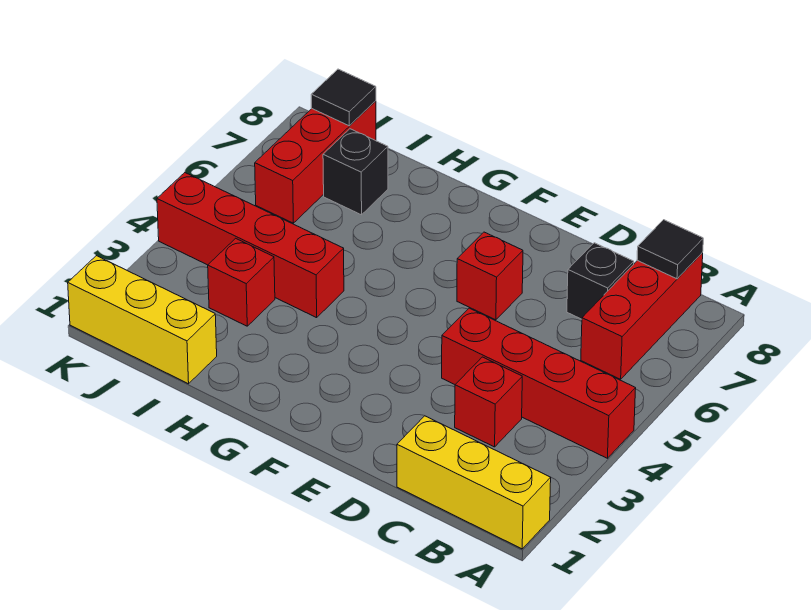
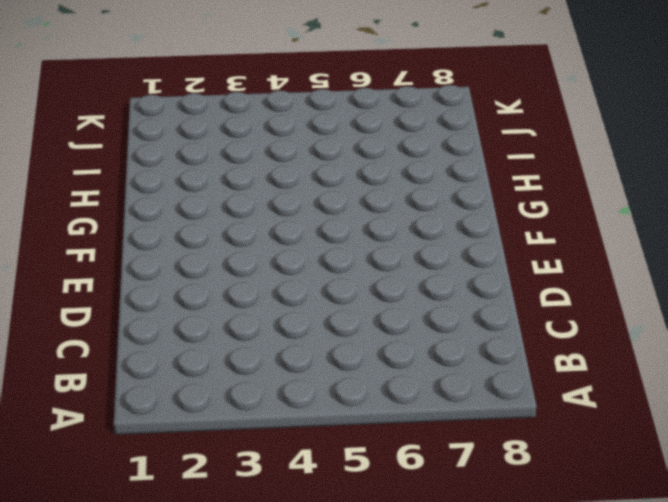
none -> yellow brick A1:C1 level 1
none -> red brick A4:D4 level 1
none -> red brick B6:B8 level 1

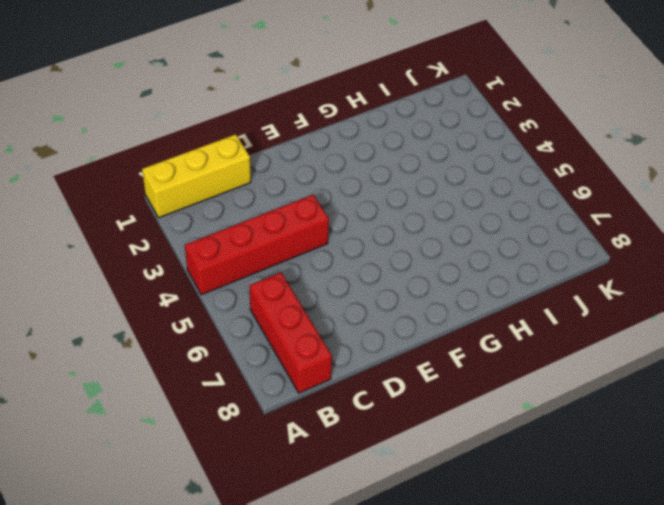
none -> red brick C3 level 1
none -> black brick C7 level 1
none -> red brick E6 level 1

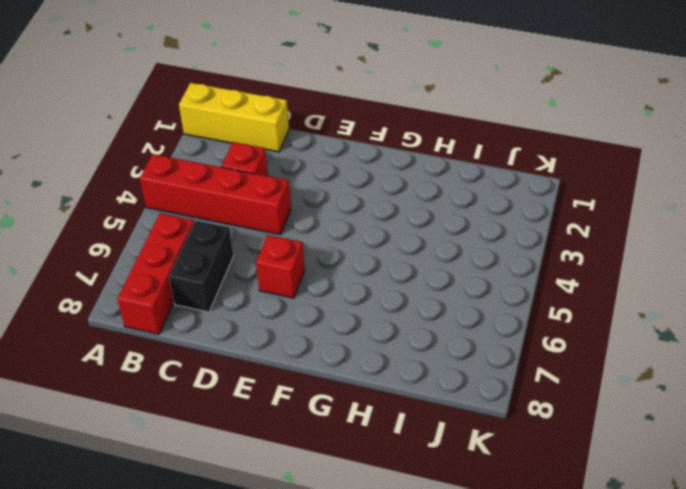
black brick C6:C7 level 1 -> black brick C7 level 1
none -> red brick H4:K4 level 1
none -> yellow brick I1:K1 level 1
none -> red brick I3 level 1

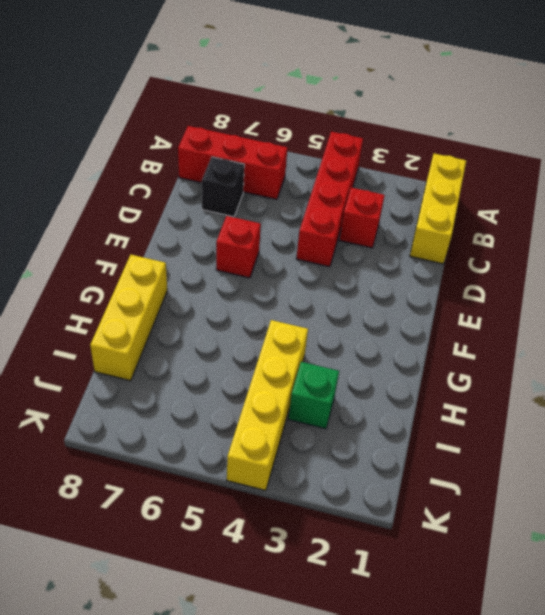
yellow brick G8:I8 level 1 -> yellow brick I1:K1 level 1
yellow brick H4:K4 level 1 -> red brick H4:K4 level 1
green brick I3 level 1 -> red brick I3 level 1
none -> black brick I7 level 1
none -> red brick J6:J8 level 1
none -> black tile B8 level 2

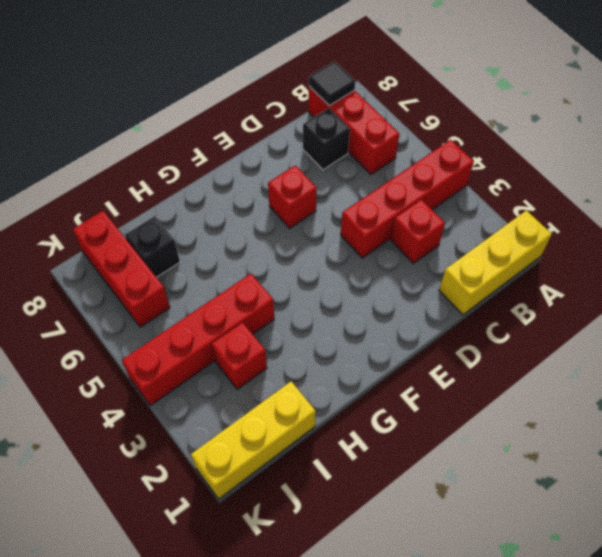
none -> black tile J8 level 2

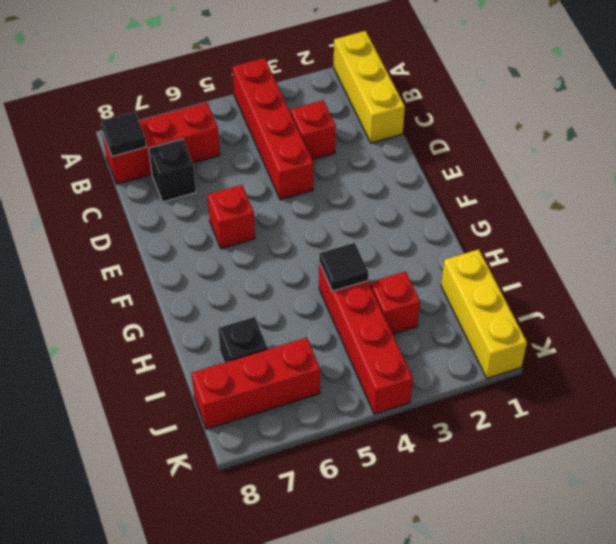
black tile H4 level 2 -> black tile J8 level 2

